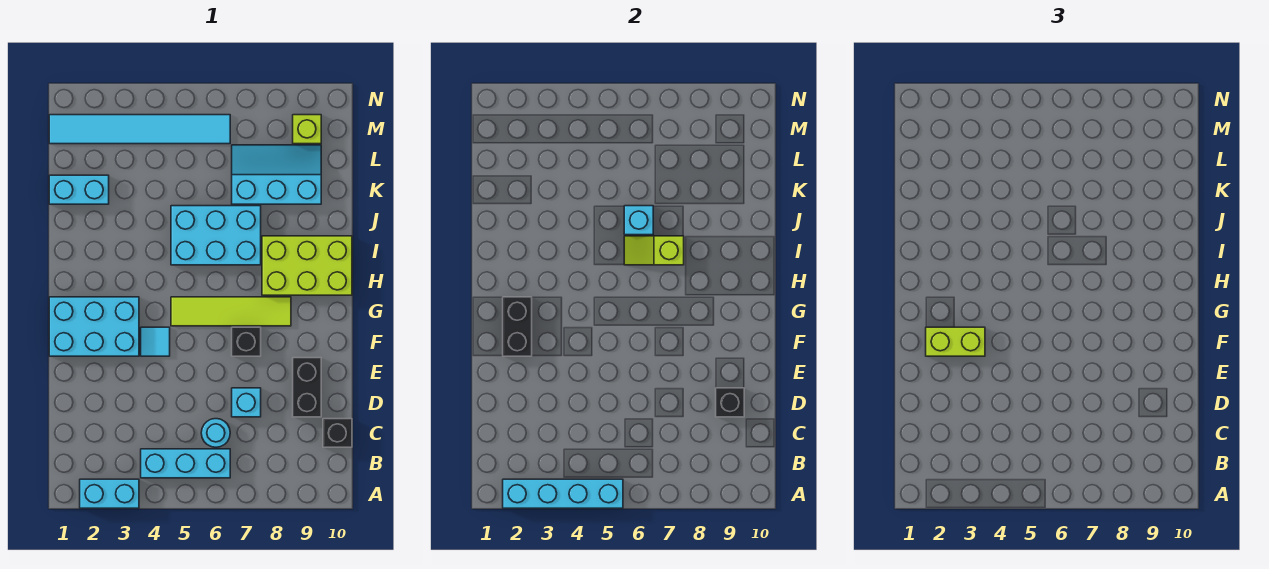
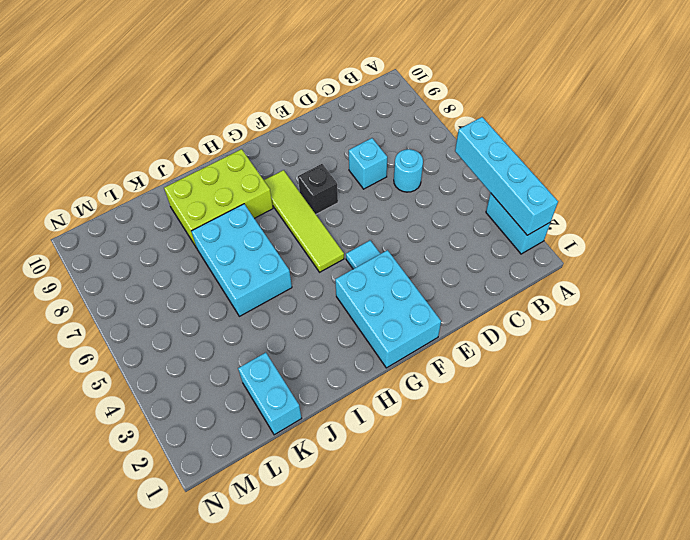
lime brick H8:J9 level 1 -> lime brick H8:I10 level 1
none -> cyan brick B4:B6 level 1
none -> black brick C10 level 1
none -> black brick D9:E9 level 1

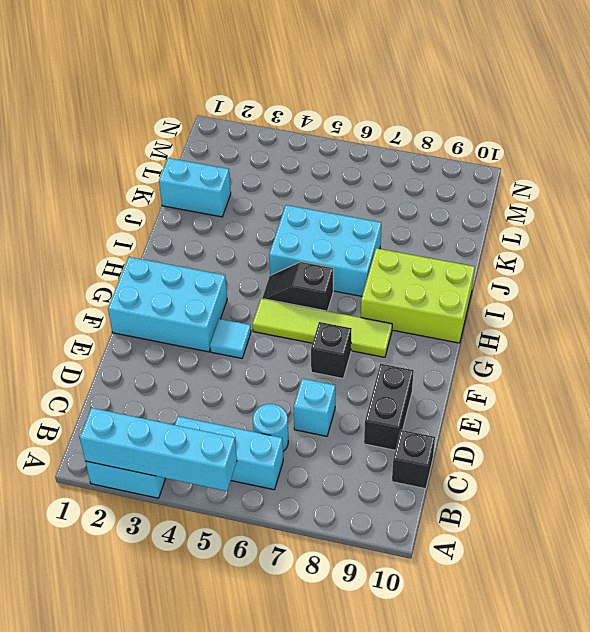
black slope H5:H6 level 1 top 6 -> none
none -> cyan slope K7:L9 level 1 top K
none -> cyan tile M1:M6 level 1
none -> lime brick M9 level 1

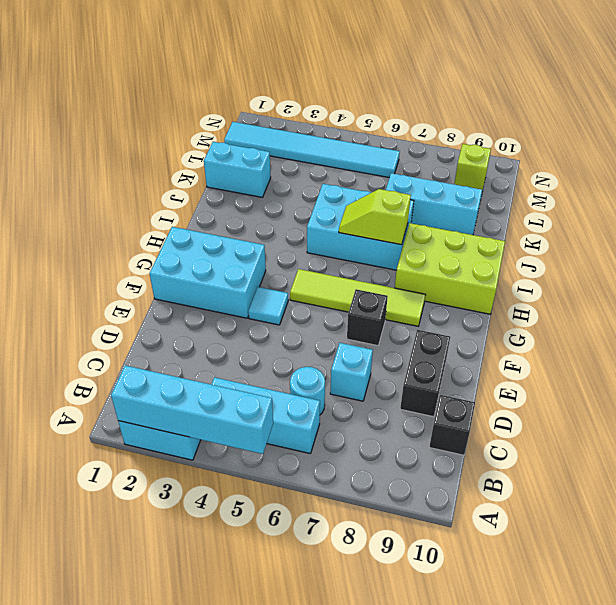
none -> black brick D9 level 2
none -> black brick F2:G2 level 2
none -> cyan brick J6 level 2

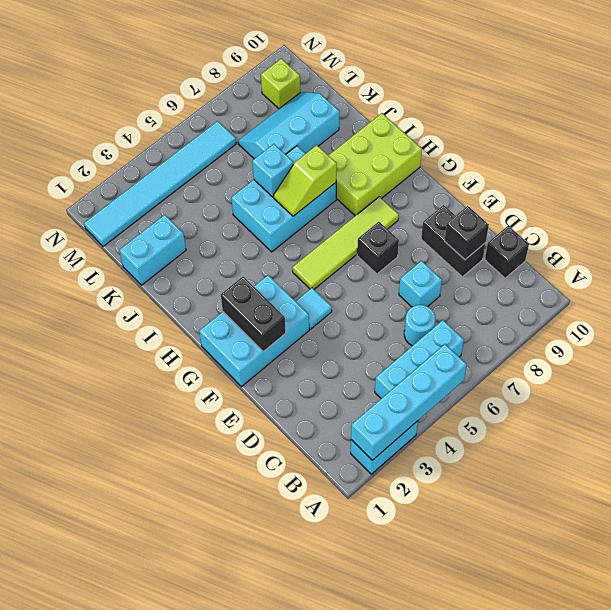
none -> lime brick F2:F3 level 3

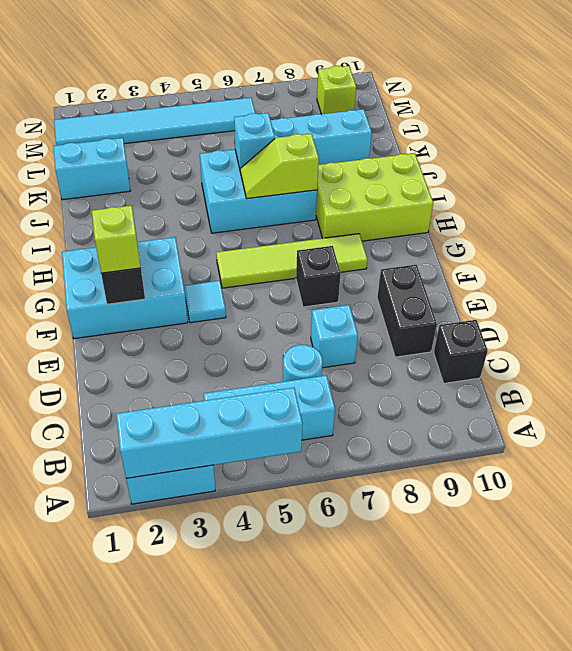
lime brick F2 level 3 -> lime brick F2:F3 level 3
none -> black brick D9 level 2

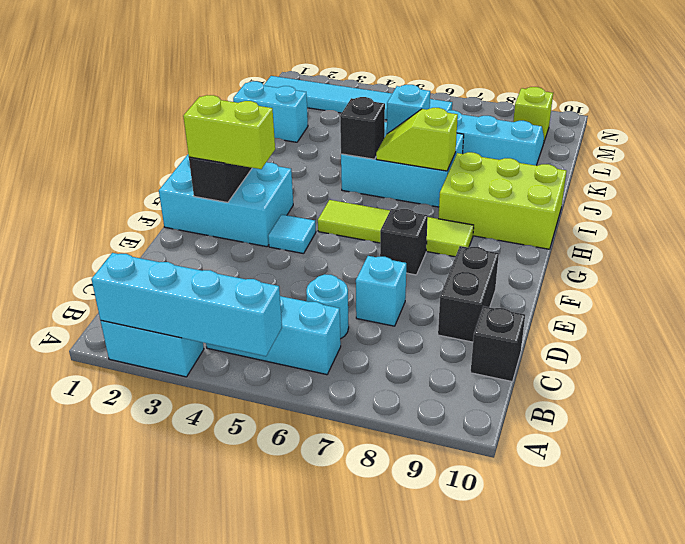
black brick I5 level 2 -> black brick D9 level 2

